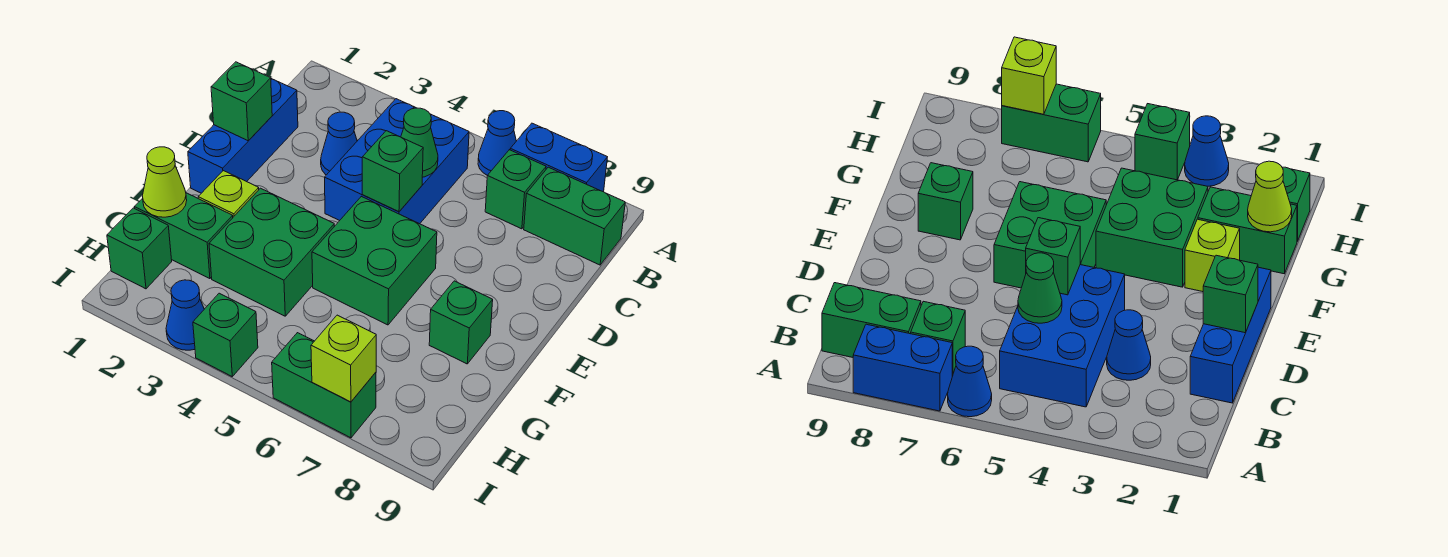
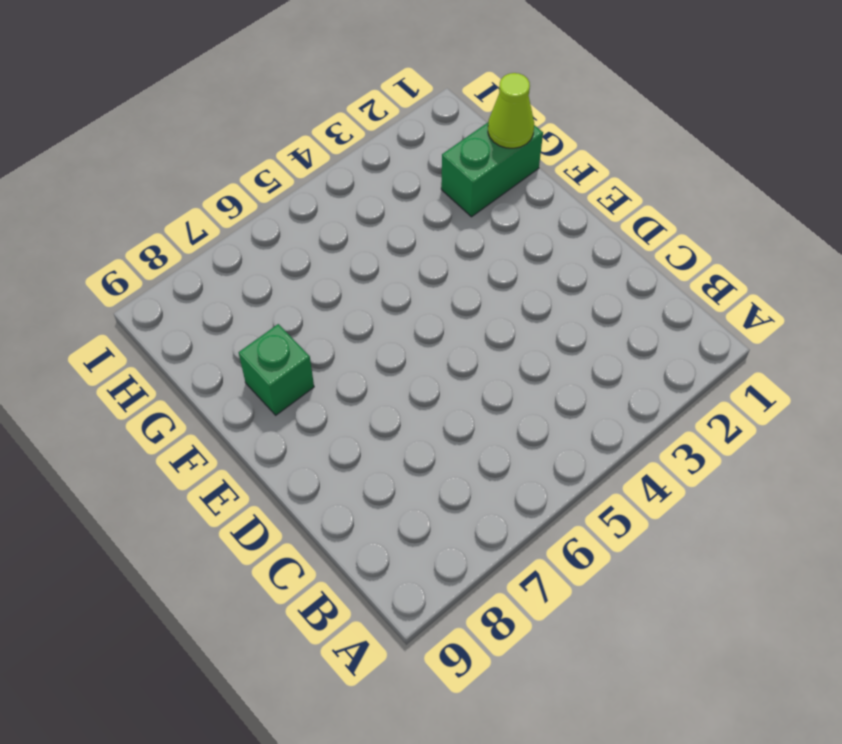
none -> blue cone A6 level 1
none -> blue brick A7:A8 level 1
none -> blue brick B4:D5 level 1

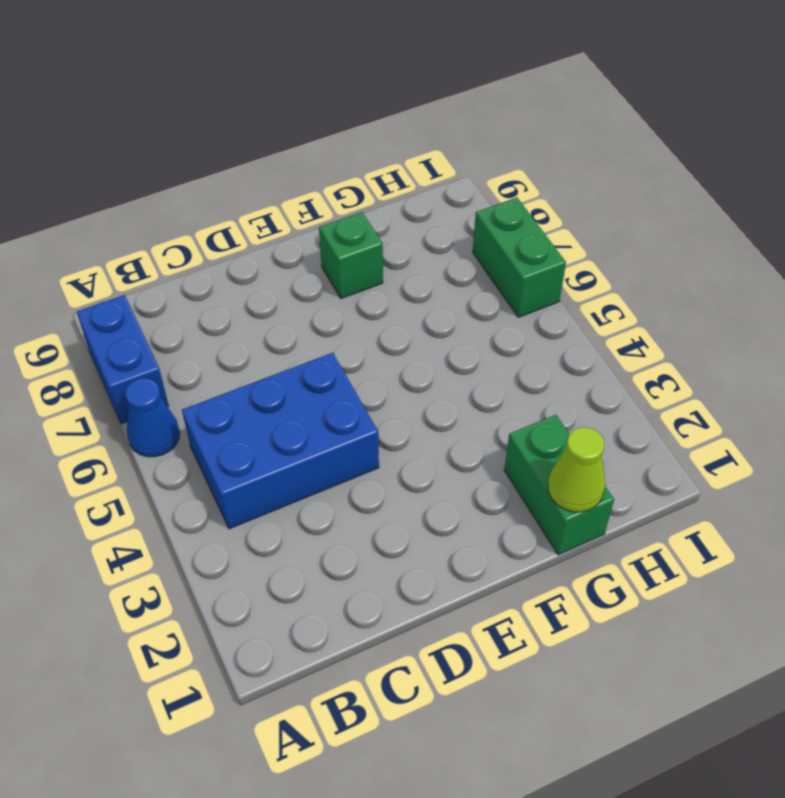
none -> green brick B7 level 1
none -> green brick B8:B9 level 1
none -> blue brick C1:E1 level 1

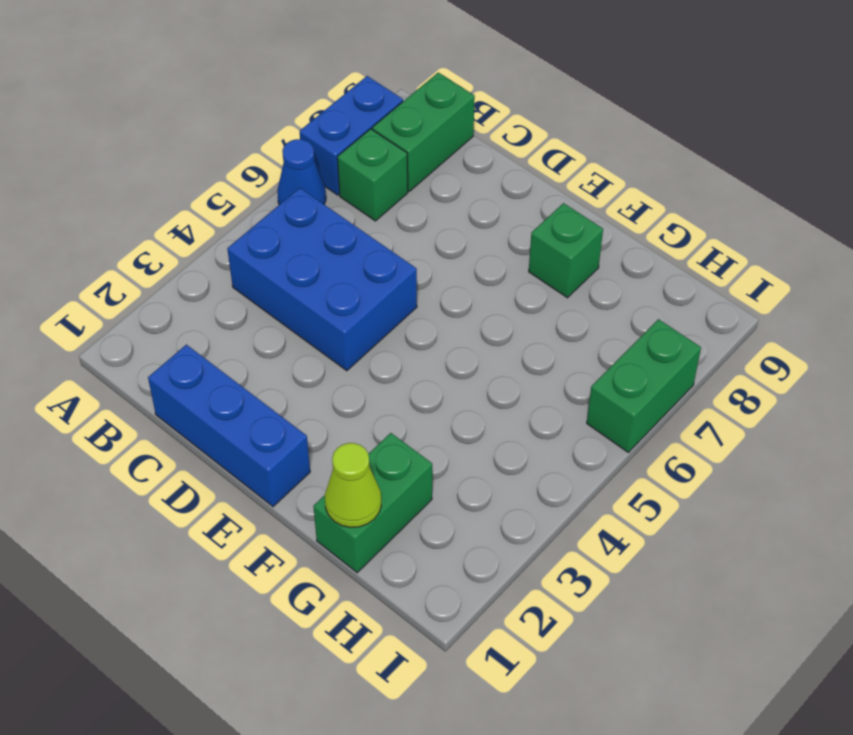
none -> blue cone C3 level 1
none -> green brick E5:F6 level 1
none -> lime brick F2 level 1

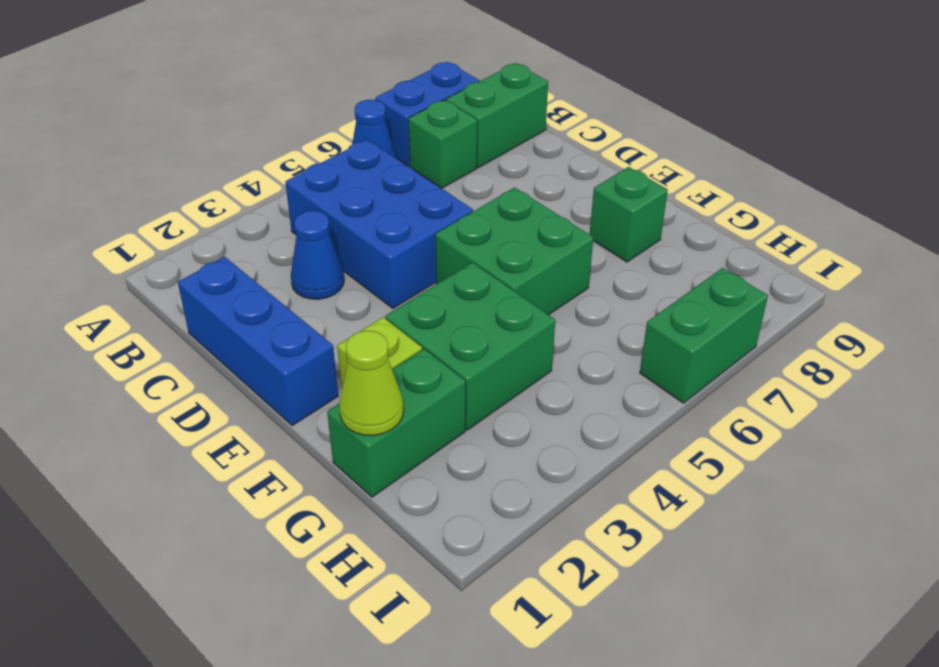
none -> green brick H1 level 1
none -> blue cone I3 level 1
none -> green brick I4 level 1

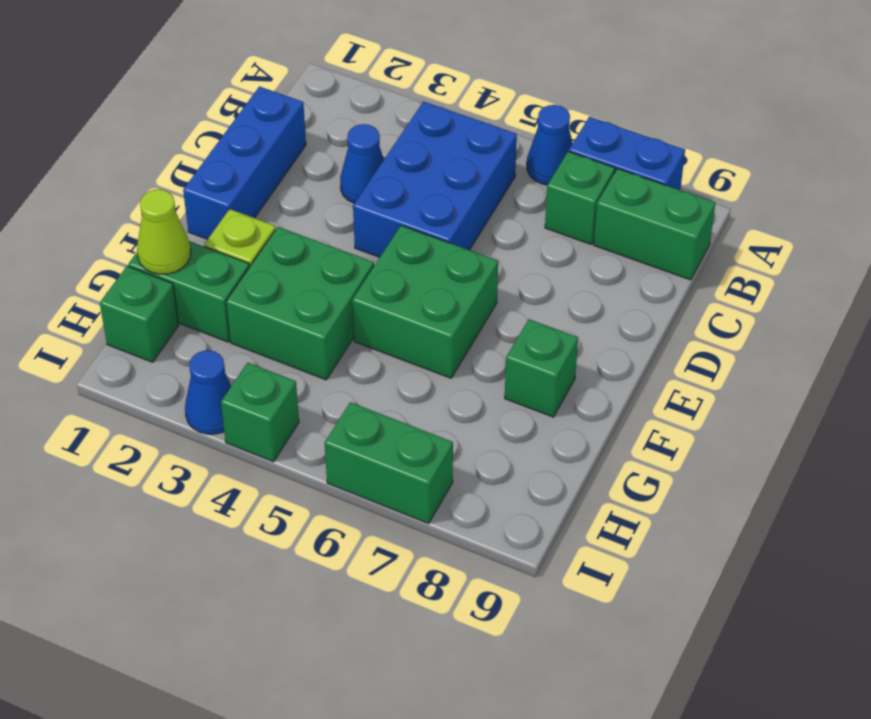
none -> green cone C5 level 2
none -> green brick D1 level 2
none -> green brick D5 level 2

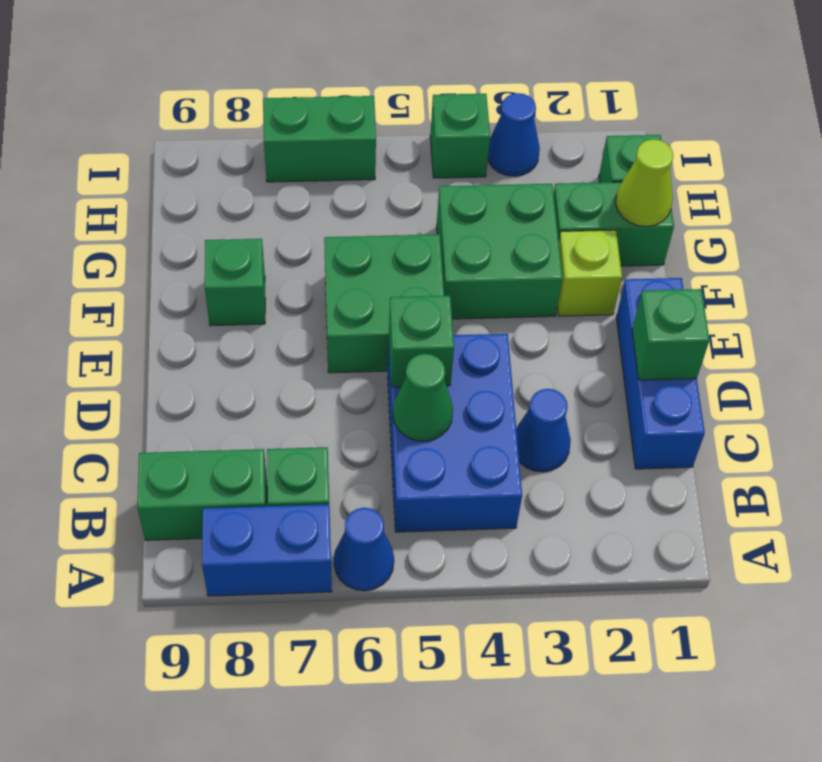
none -> lime brick I7 level 2

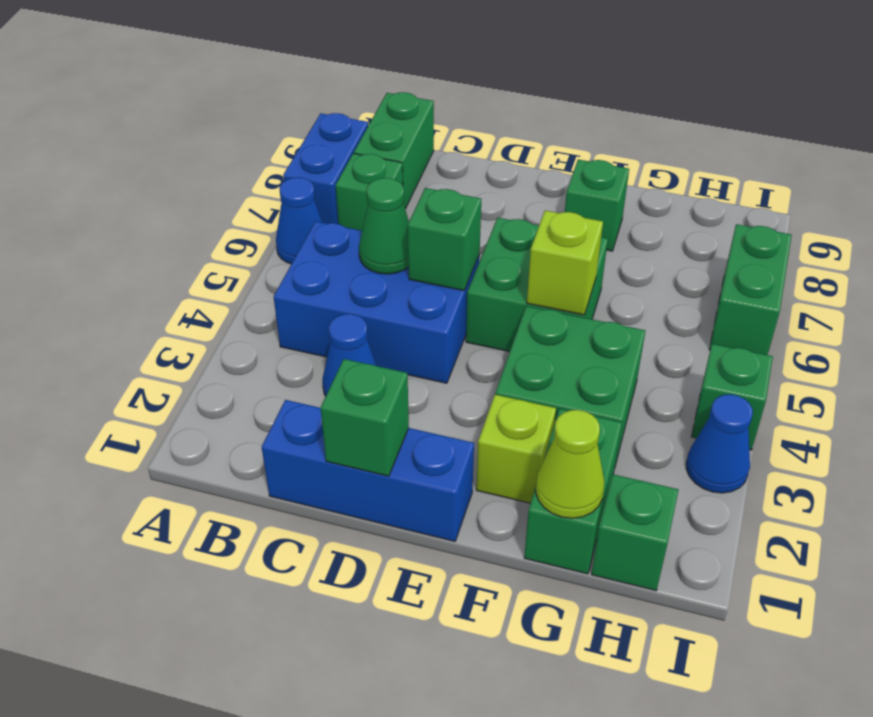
lime brick F5 level 2 -> lime brick I7 level 2

